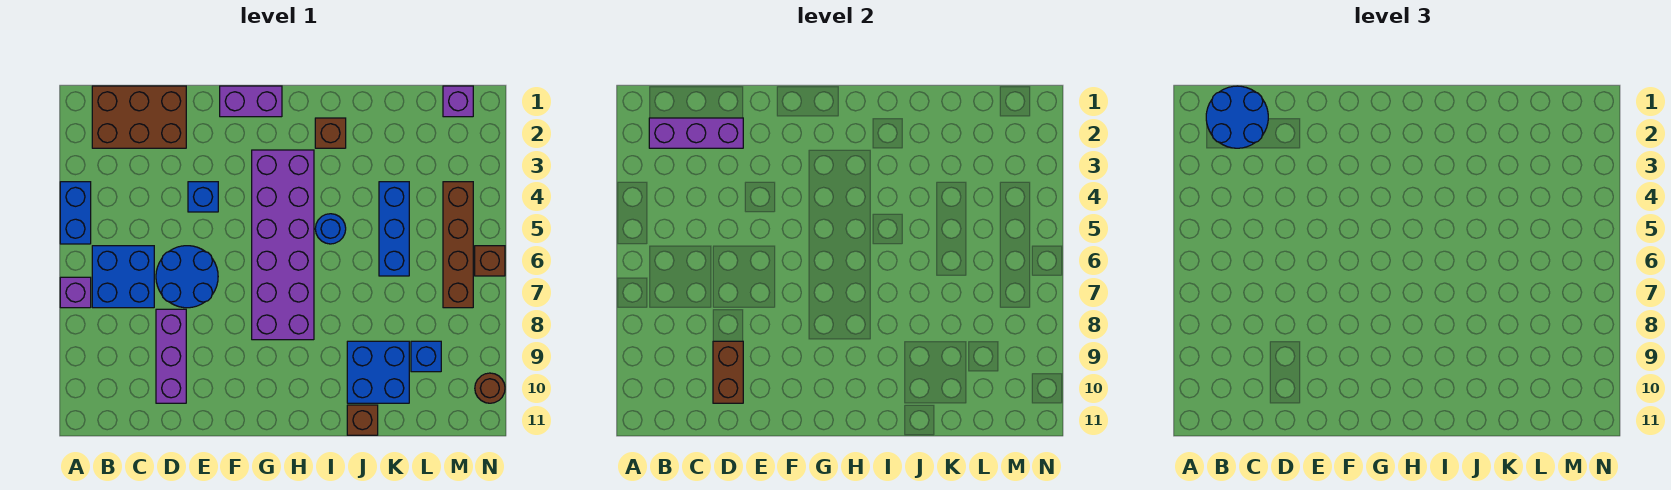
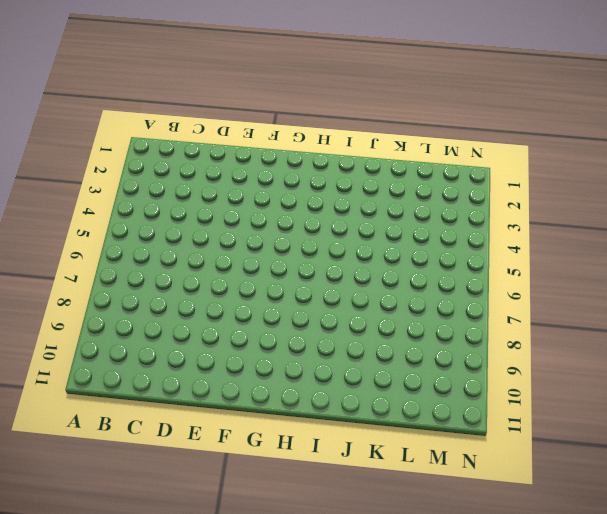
none -> blue brick A4:A5 level 1
none -> purple brick A7 level 1
none -> brown brick B1:D2 level 1

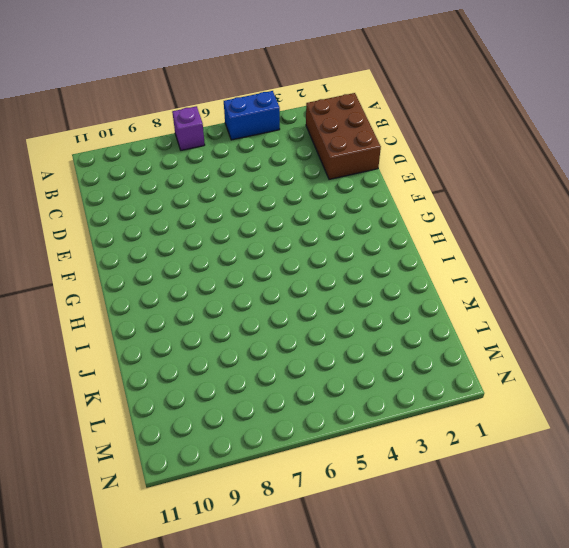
none -> blue brick B6:C7 level 1
none -> blue round brick D6:E7 level 1
none -> purple brick D8:D10 level 1

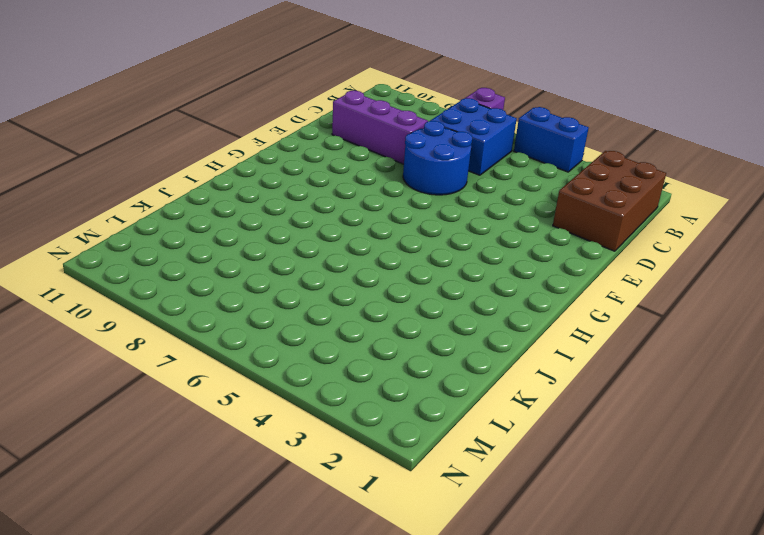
none -> blue brick E4 level 1
none -> purple brick F1:G1 level 1
none -> purple brick G3:H8 level 1

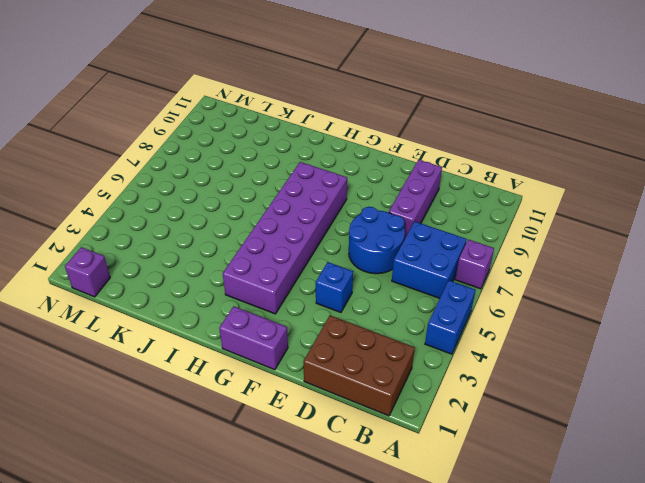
none -> brown brick I2 level 1
none -> blue round brick I5 level 1
none -> blue brick J9:K10 level 1

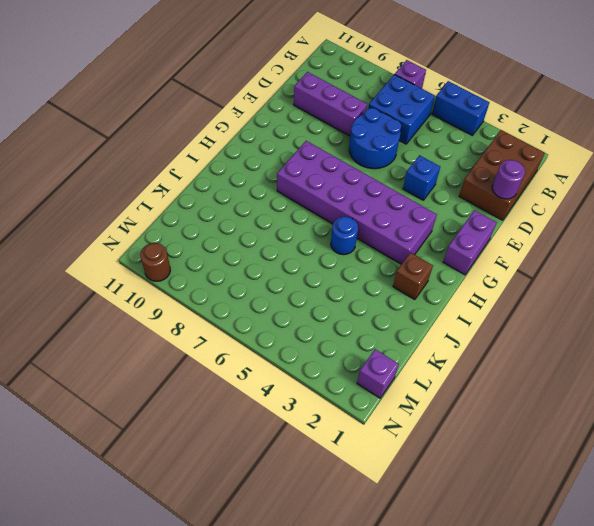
purple round brick D1 level 2 -> none
none -> blue brick J9:K10 level 1
none -> brown brick J11 level 1
none -> blue brick K4:K6 level 1

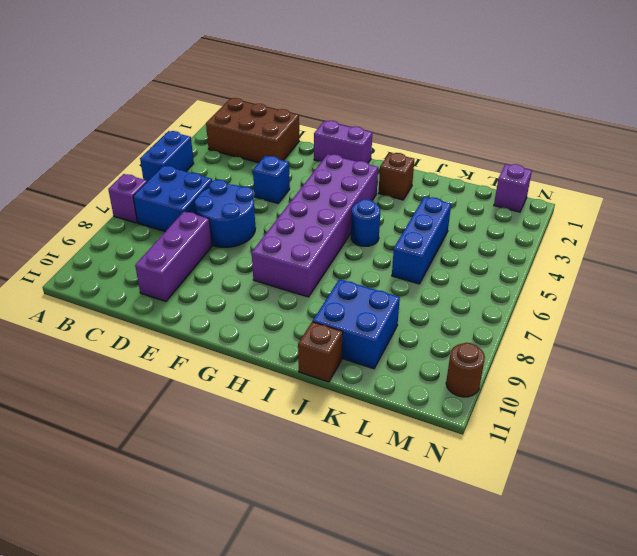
none -> blue brick L9 level 1
none -> brown brick M4:M7 level 1
none -> brown brick N6 level 1

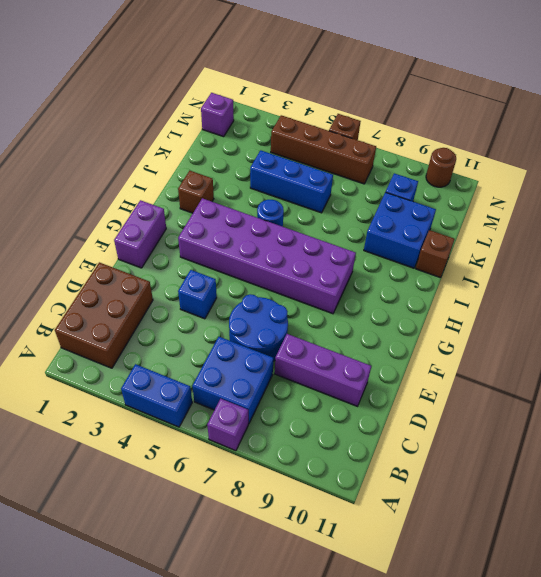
none -> purple brick B2:D2 level 2
none -> brown brick D9:D10 level 2
none -> blue round brick B1:C2 level 3

